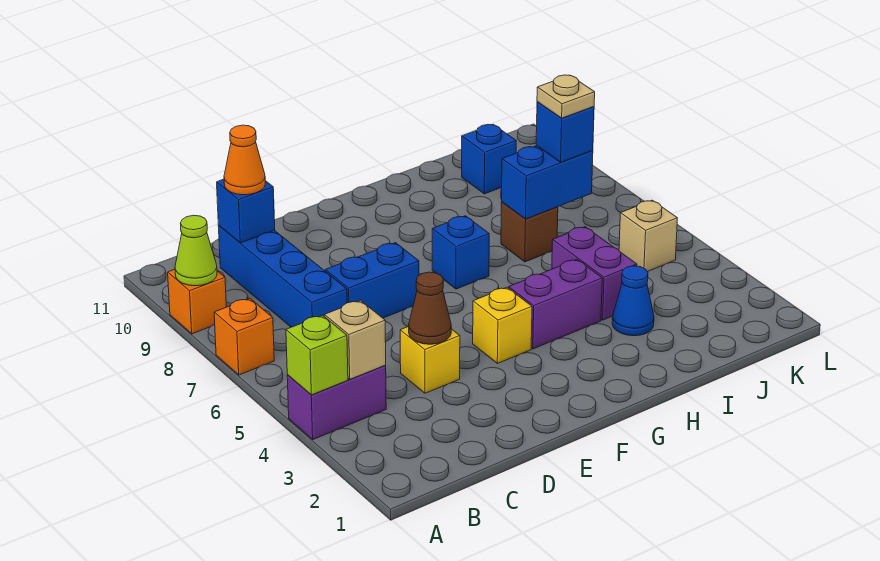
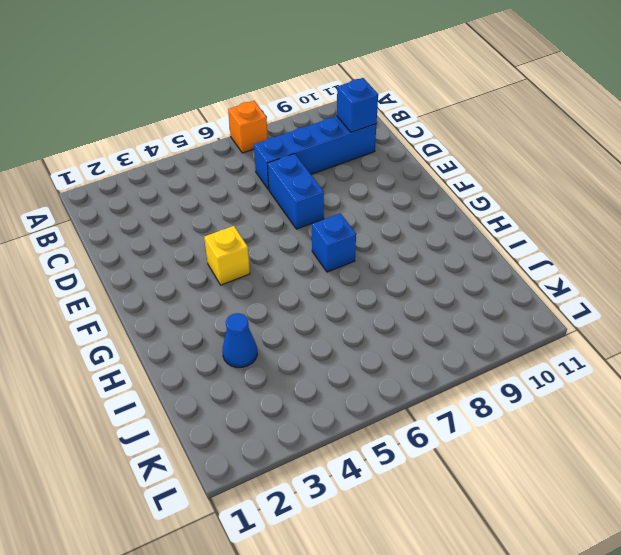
none -> purple brick A4:B4 level 1
none -> orange brick A9 level 1
none -> yellow brick D4 level 1

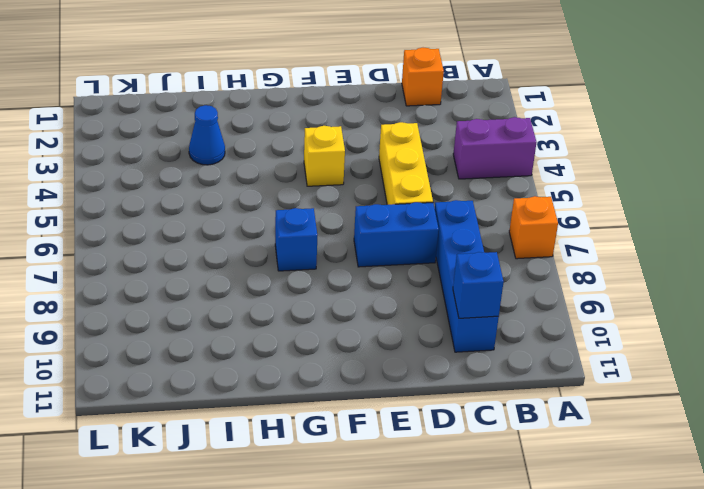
orange brick C1 level 1 -> orange brick A9 level 1
yellow brick D4:D6 level 1 -> yellow brick D4 level 1
none -> purple brick G4:H4 level 1
none -> purple brick I4:I5 level 1
none -> brown brick I7 level 1

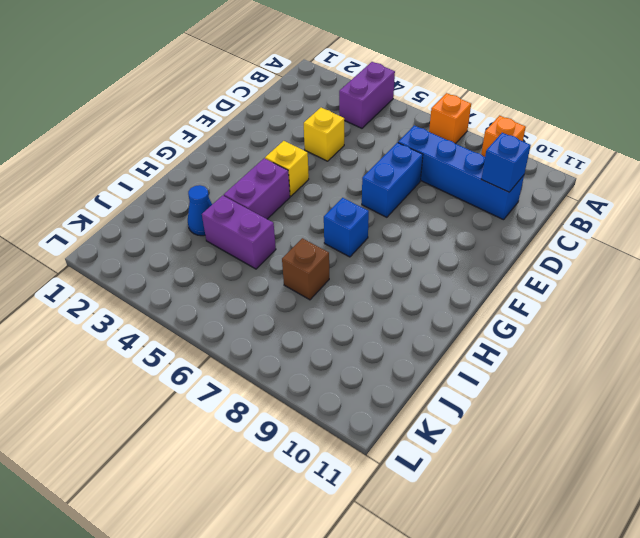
none -> blue brick J10 level 1
none -> tan brick K5 level 1
none -> lime brick A4 level 2

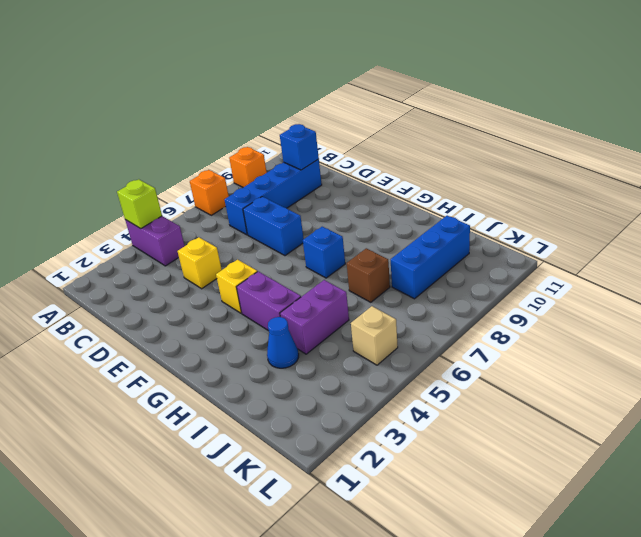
blue brick J8:J10 level 1 -> blue brick J10 level 1
none -> lime cone A9 level 2
none -> tan brick B4 level 2
none -> brown cone D4 level 2

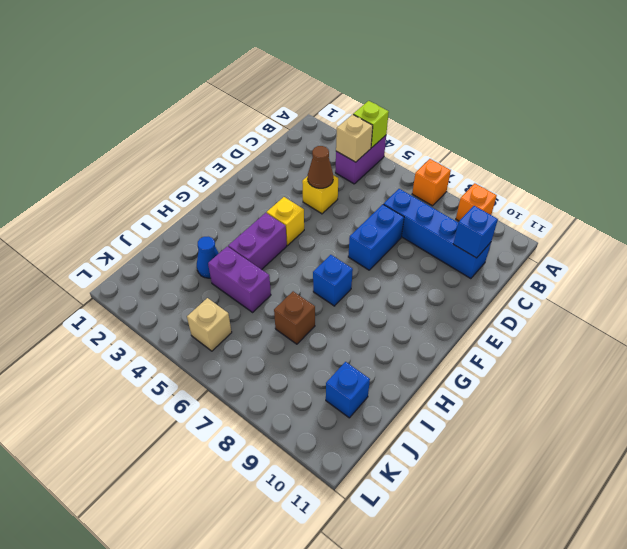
none -> lime cone A9 level 2
none -> blue brick I7:J7 level 2
none -> orange cone C10 level 3

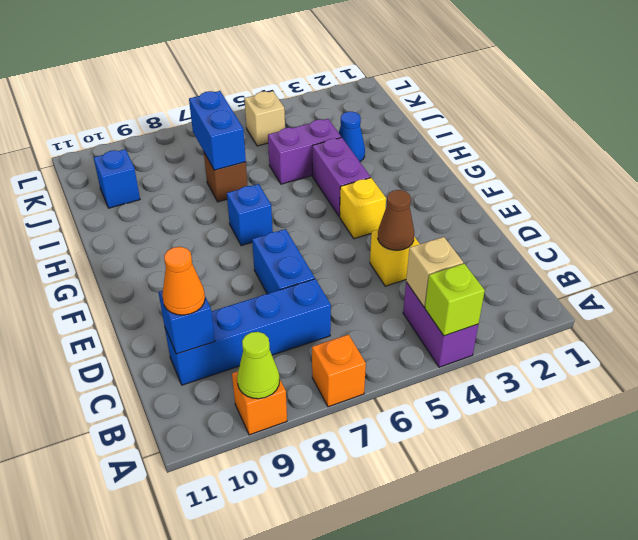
none -> blue brick J7 level 3
none -> tan plate J7 level 4

